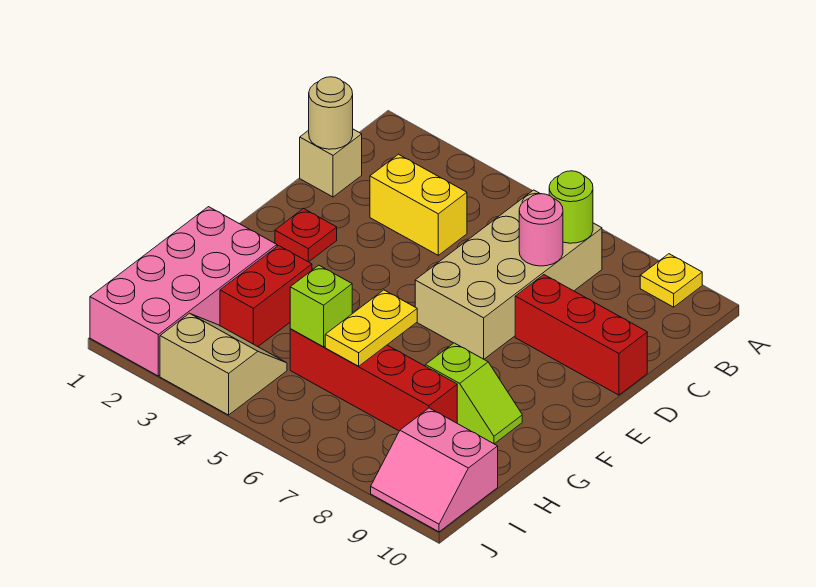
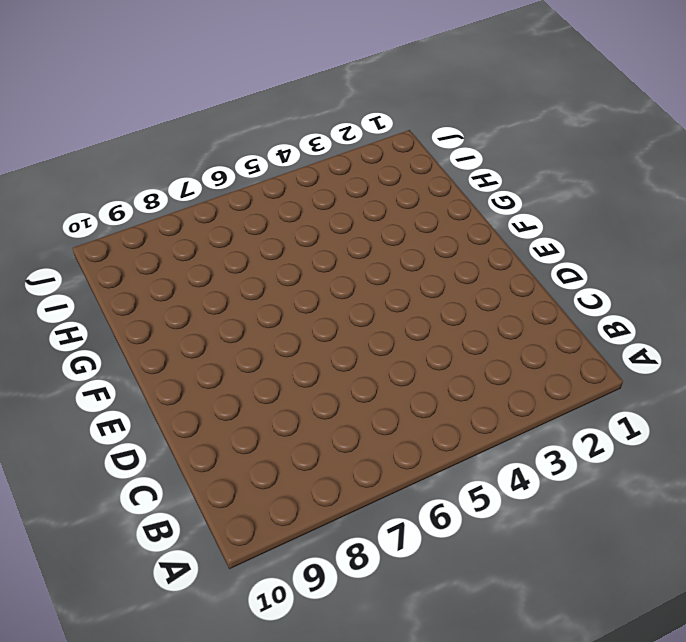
none -> yellow plate A9 level 1
none -> tan brick B6:E7 level 1
none -> tan brick C1 level 1

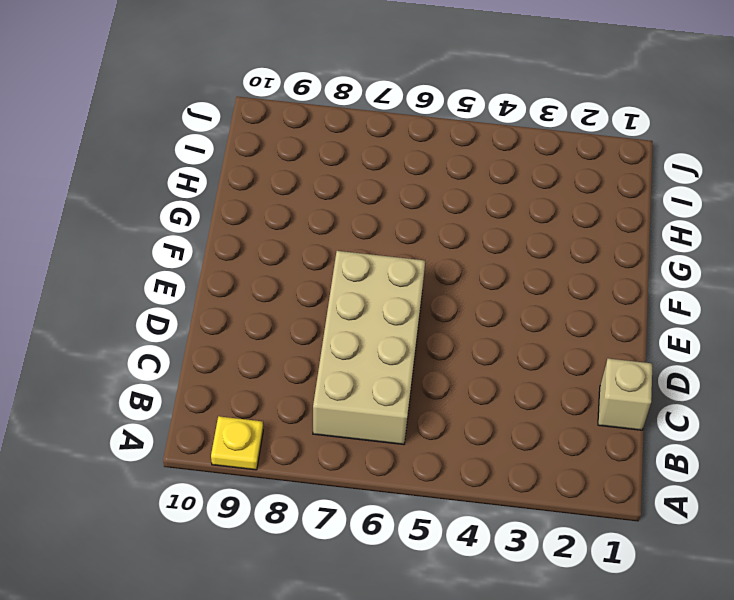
none -> yellow brick C3:C4 level 1
none -> red brick D8:D10 level 1
none -> red plate E2 level 1

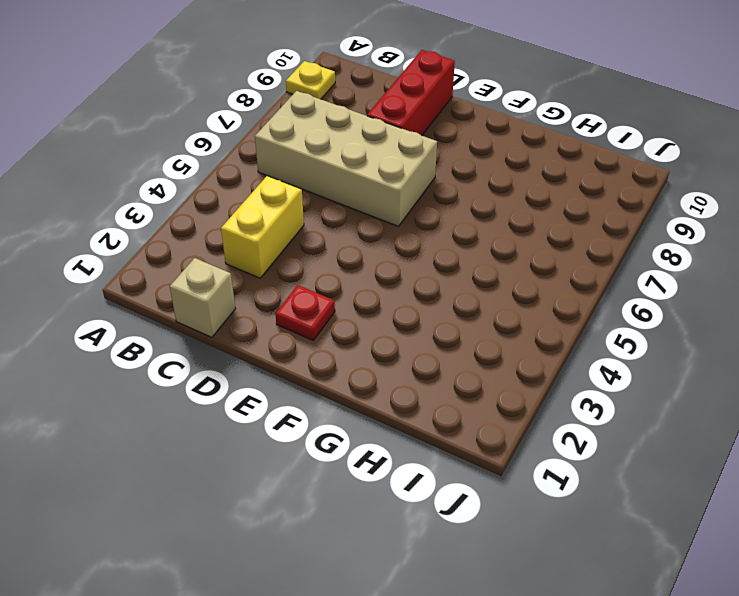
none -> pink brick G1:J2 level 1
none -> red brick G3:H3 level 1
none -> lime slope G8:G9 level 1 top 8

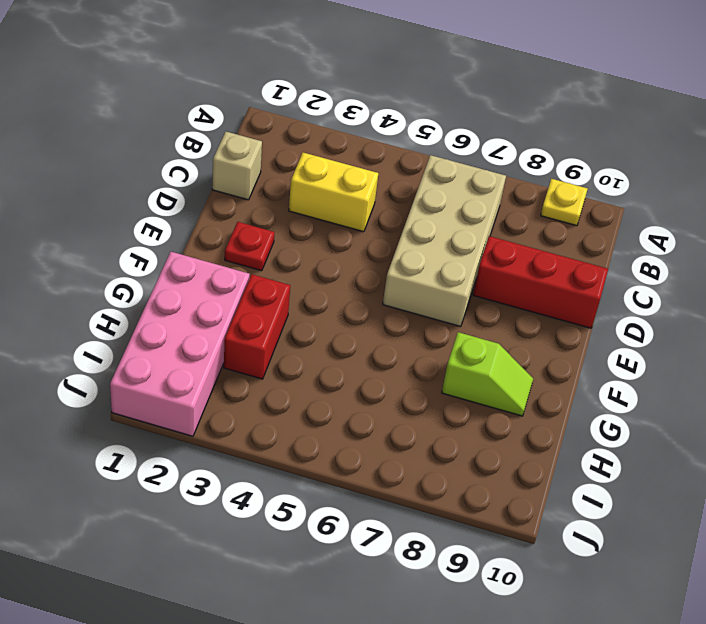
none -> red brick H5:H8 level 1
none -> tan slope I3:J4 level 1 top J
none -> pink slope I9:J10 level 1 top I

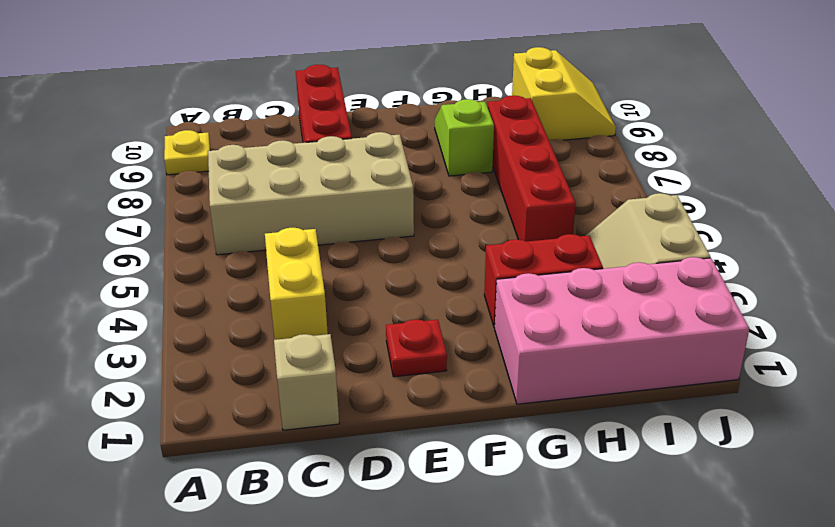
yellow slope I9:J10 level 1 top I -> pink slope I9:J10 level 1 top I
none -> lime round brick B7 level 2
none -> tan round brick C1 level 2
none -> pink round brick C7 level 2

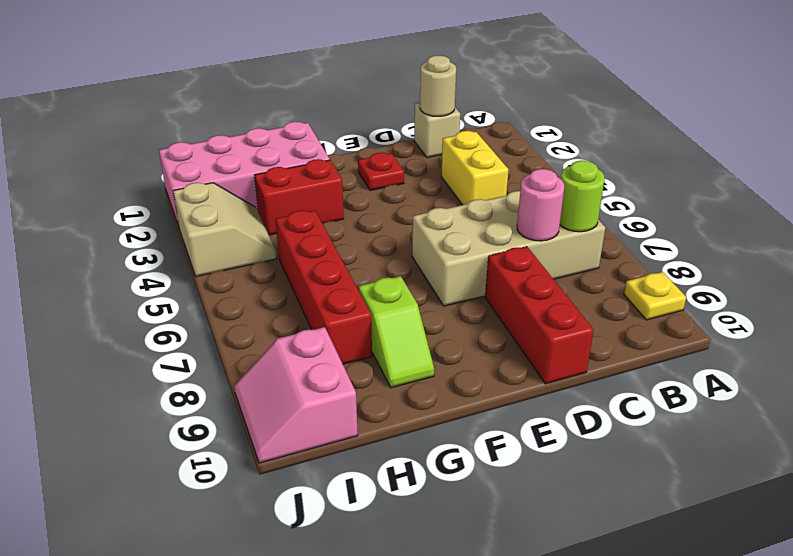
none -> yellow plate G6:H6 level 2
none -> lime brick H5 level 2

